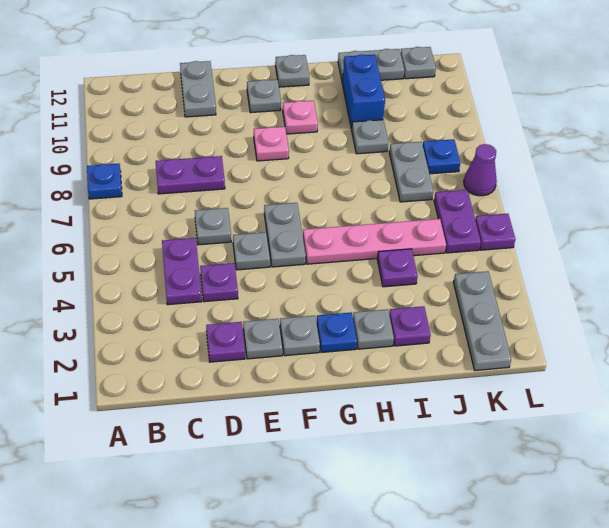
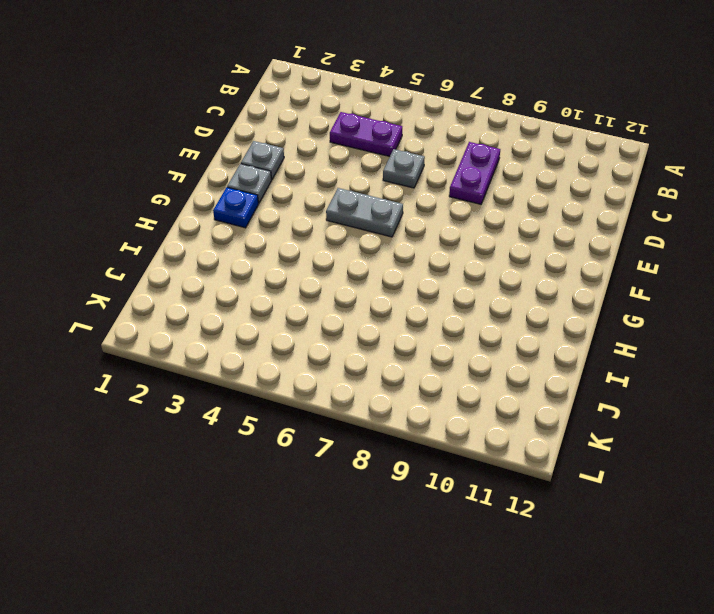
none -> blue plate A8 level 1
none -> purple plate D2 level 1
none -> purple plate D4 level 1
none -> grey plate D11:D12 level 1

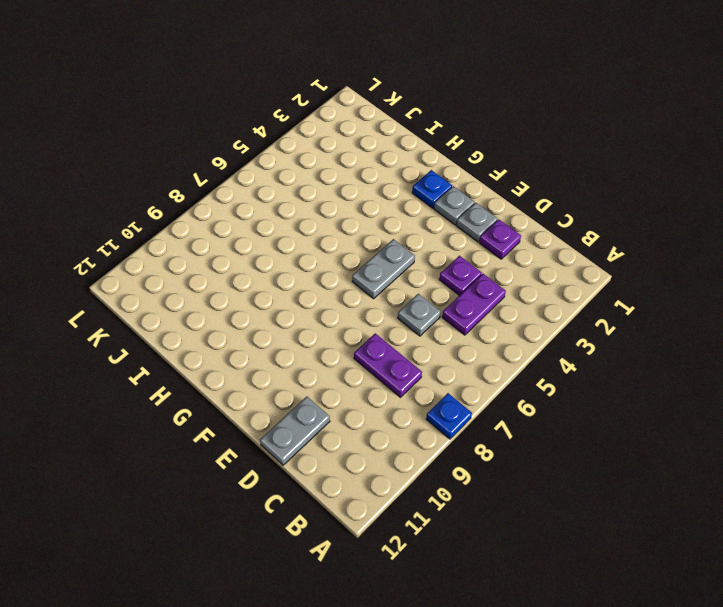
none -> grey plate E5 level 1
none -> pink plate F9 level 1
none -> grey plate F11 level 1
none -> pink plate G5:J5 level 1

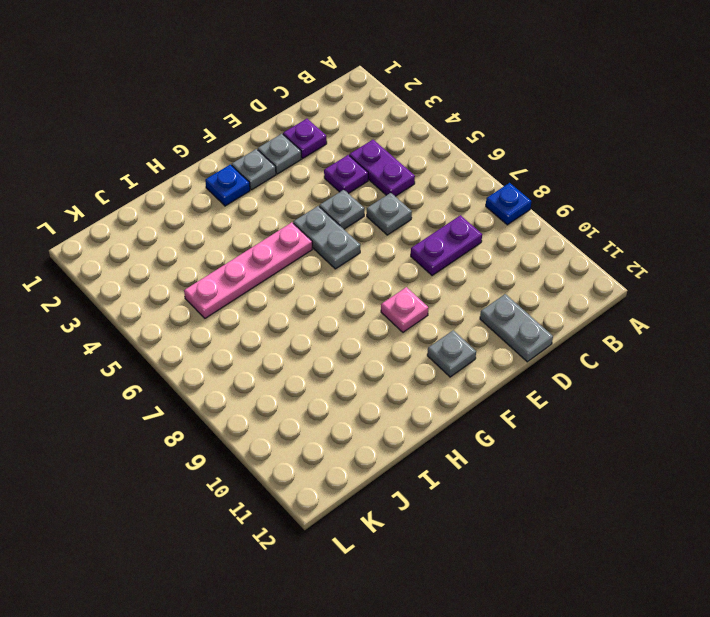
none -> pink plate G10 level 1
none -> grey plate G12 level 1
none -> grey plate H2 level 1
none -> purple plate I2 level 1

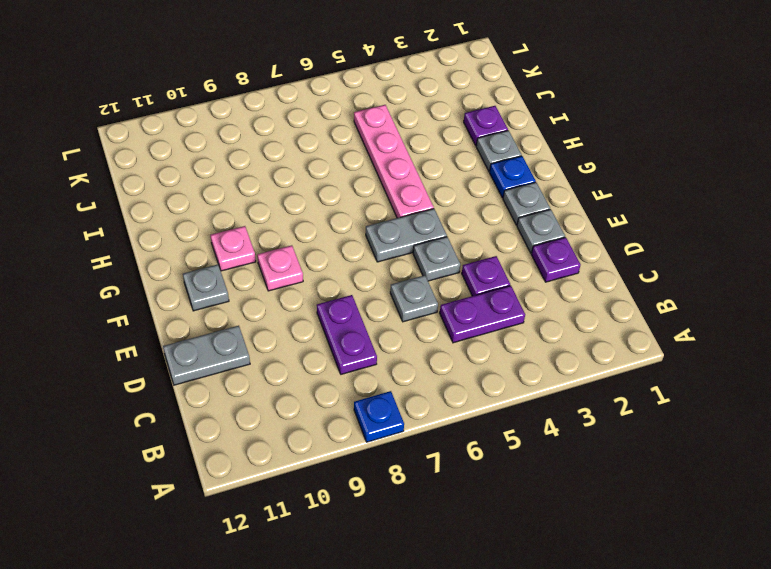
none -> grey plate G12 level 1
none -> purple plate I4 level 1
none -> grey plate I9 level 1
none -> blue brick I10:I11 level 1

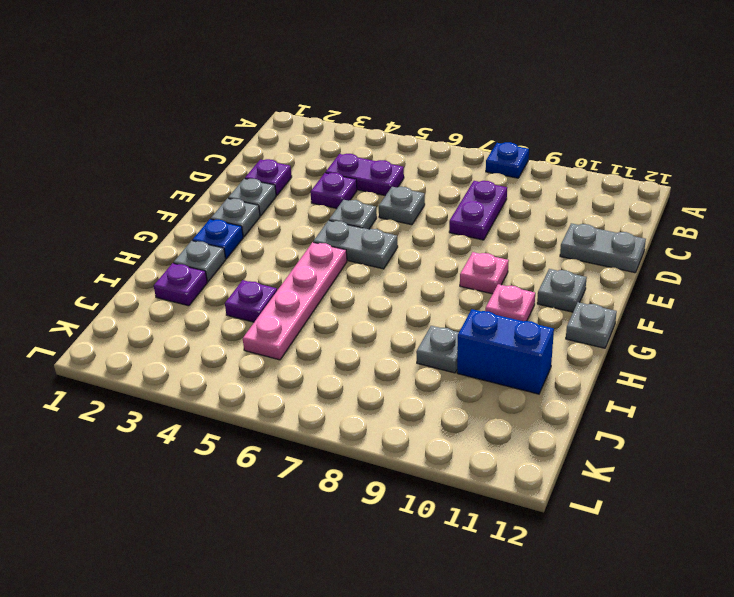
none -> grey plate I12:J12 level 1
none -> grey plate J7:J8 level 1
none -> grey plate K1:K3 level 1
none -> purple plate K5:K6 level 1

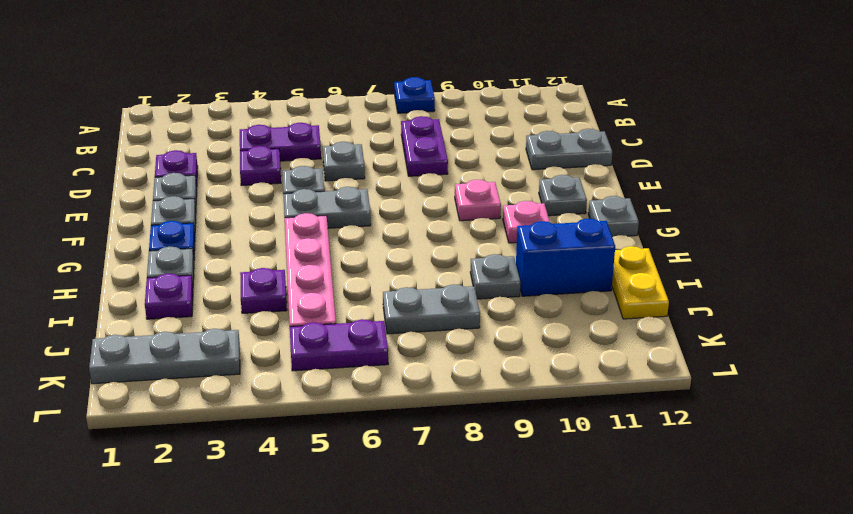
yellow plate I12:J12 level 1 -> grey plate I12:J12 level 1
none -> blue plate K8 level 1
none -> grey plate K12 level 1
none -> purple plate L5 level 1
none -> purple cone L7 level 1

